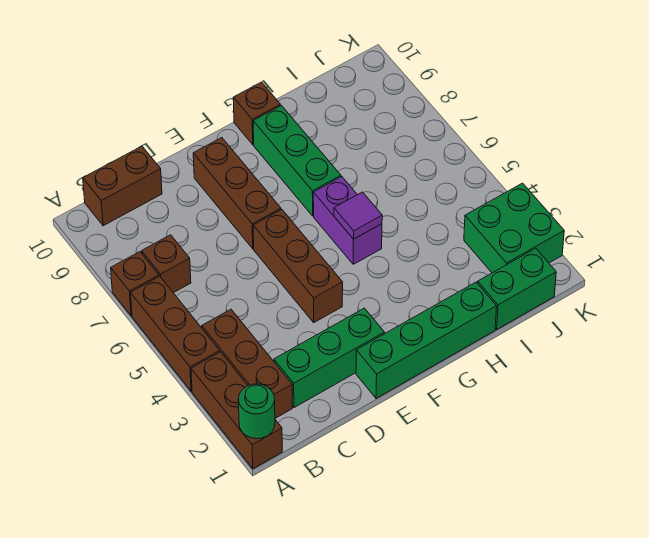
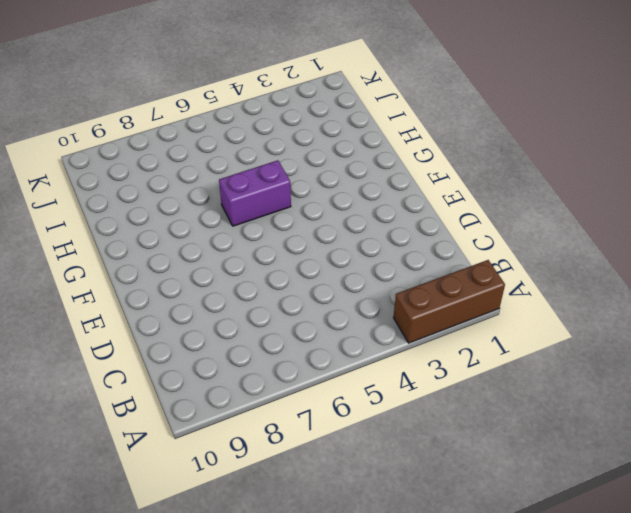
none -> brown brick A4:A6 level 1
none -> brown brick A7 level 1
none -> brown brick B2:B4 level 1

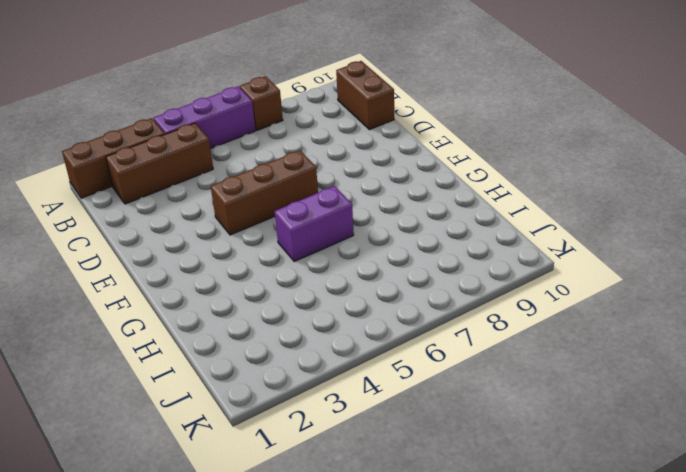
purple brick A4:A6 level 1 -> brown brick A4:A6 level 1
none -> brown brick B7 level 1
none -> green brick C2:E2 level 1
none -> green brick E1:H1 level 1

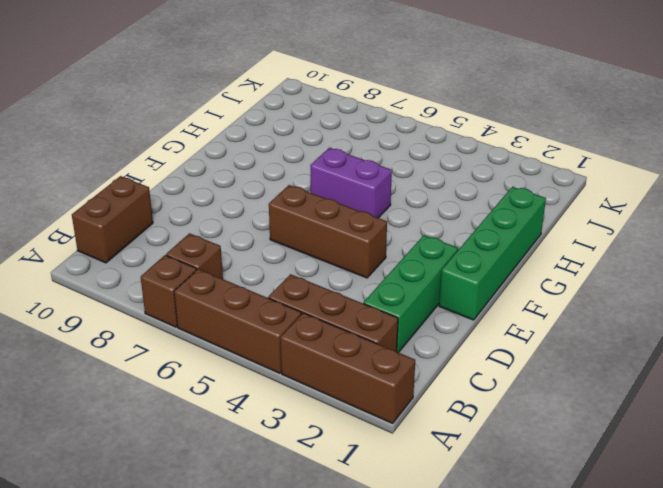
none -> brown brick E7:E9 level 1
none -> green brick G7:G9 level 1
none -> brown brick G10 level 1

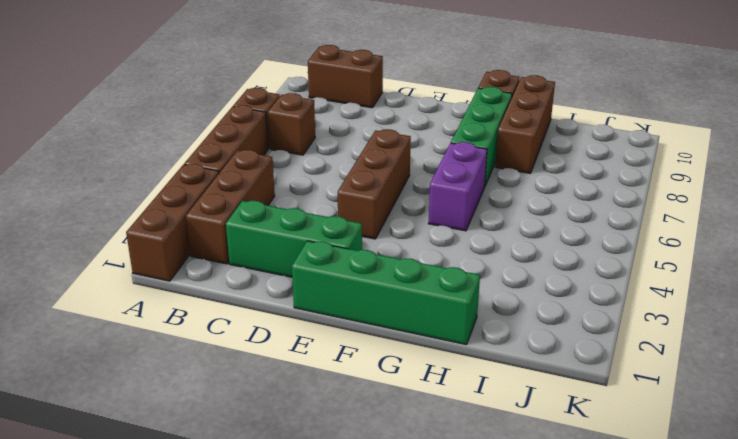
brown brick H8:H10 level 1 -> brown brick E7:E9 level 1
none -> green brick I1:J1 level 1
none -> green brick J2:K3 level 1
none -> green round brick A1 level 2

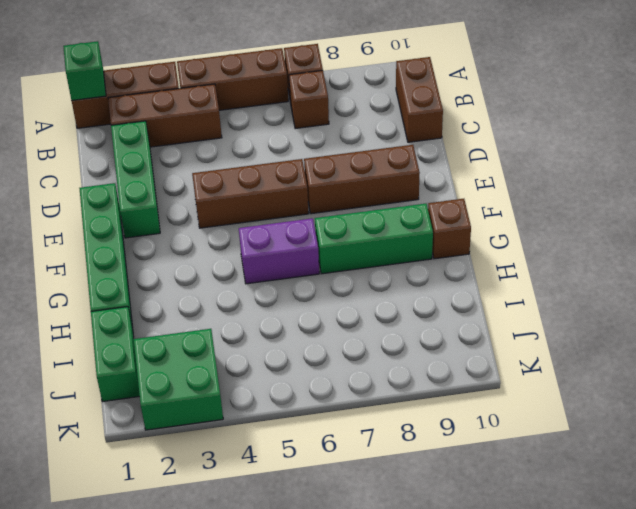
green brick A1 level 2 -> green round brick A1 level 2
none -> purple tile G5 level 2

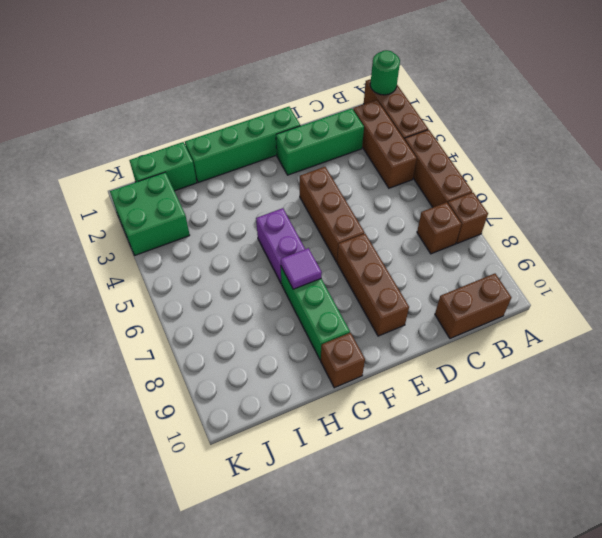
purple tile G7 level 2 -> purple tile G5 level 2

